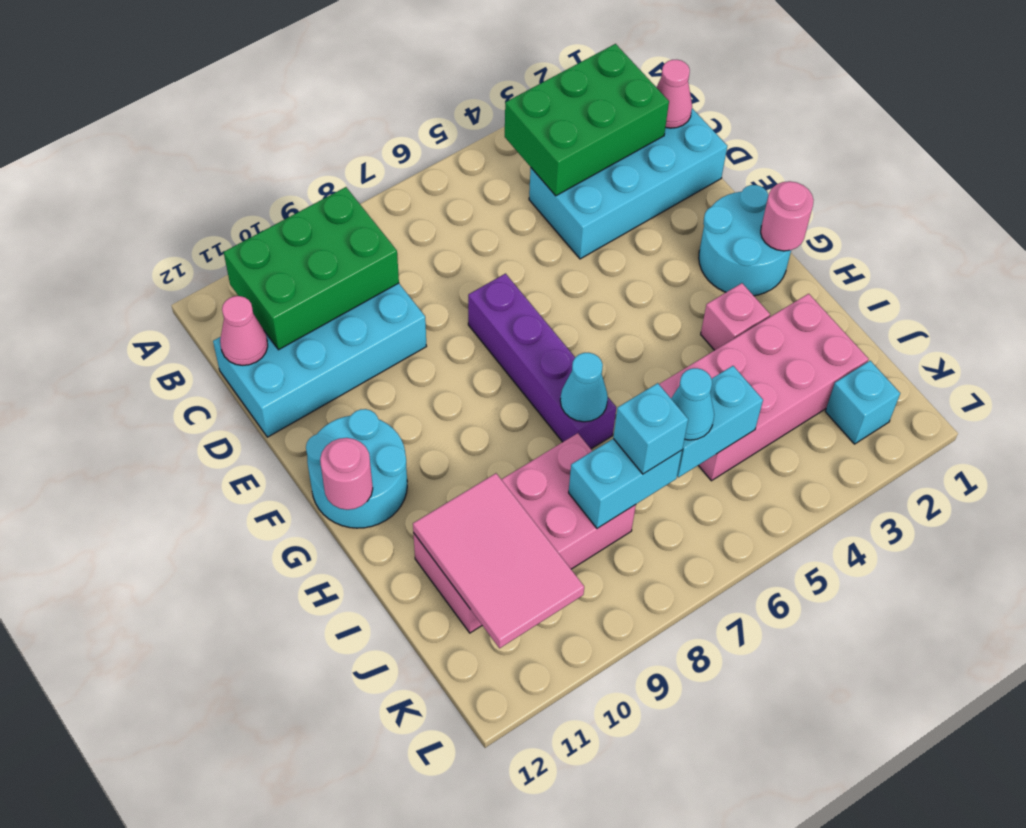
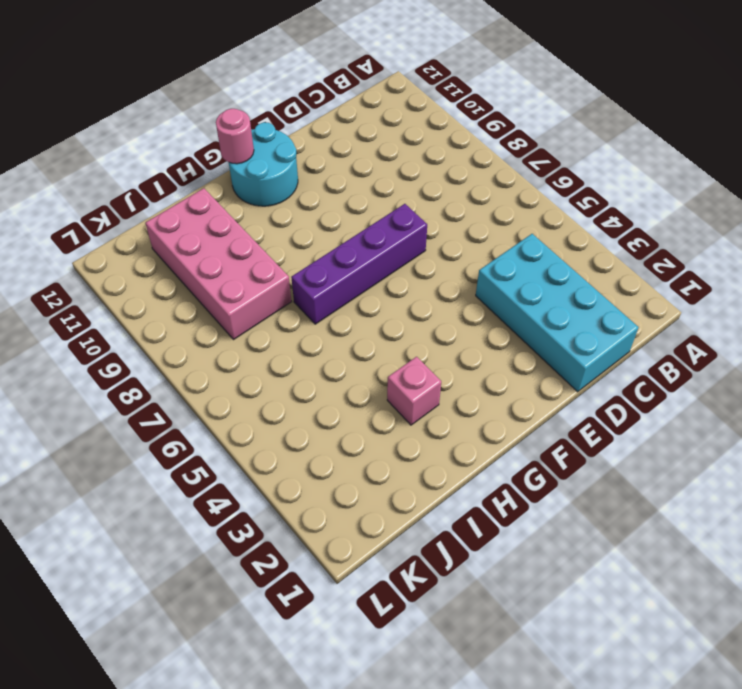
none -> cyan brick C9:D12 level 1
none -> cyan round brick F1:G2 level 1
none -> pink brick I2:J5 level 1

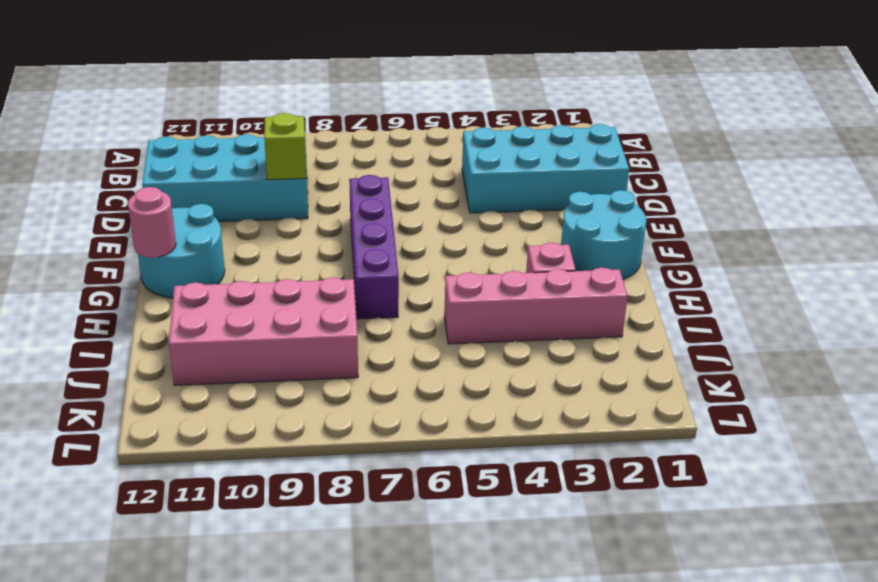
lime brick D9 level 2 -> none
pink brick I2:I5 level 1 -> pink brick I2:J5 level 1
none -> cyan brick K2 level 1
none -> green brick B2:C4 level 2
none -> green brick B9:C11 level 2

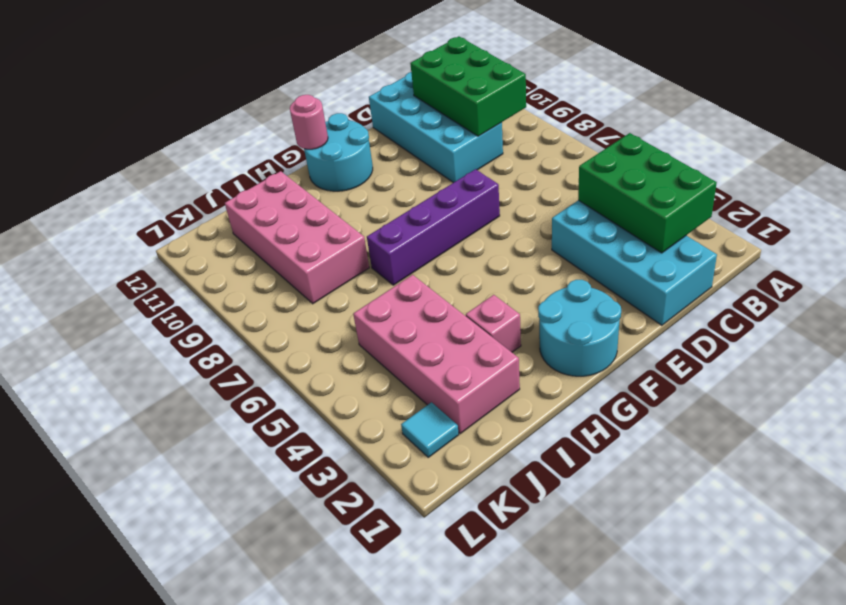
cyan tile K2 level 1 -> cyan brick K2 level 1
none -> pink cone C1 level 2
none -> pink cone C12 level 2
none -> pink round brick G1 level 2

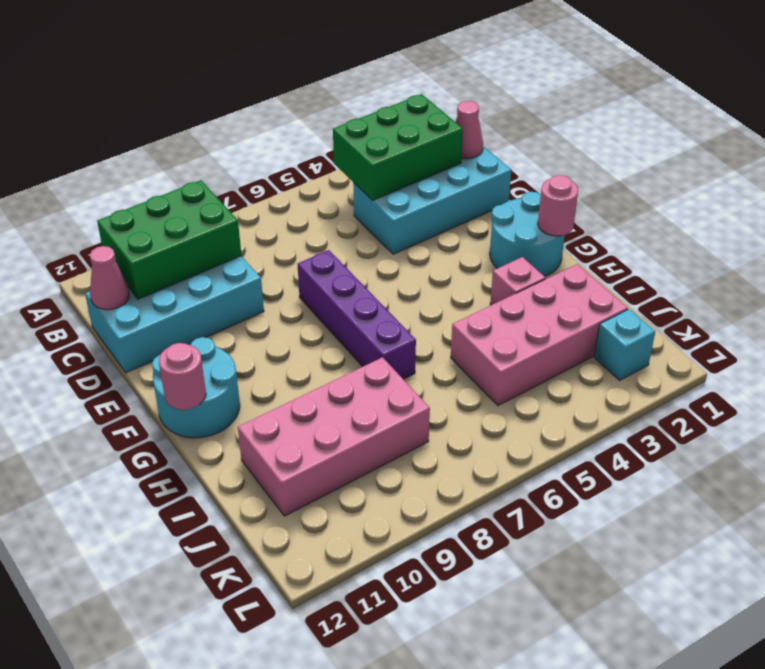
none -> cyan cone H7 level 2
none -> pink tile I10:K11 level 2
none -> cyan brick J5:J6 level 2

